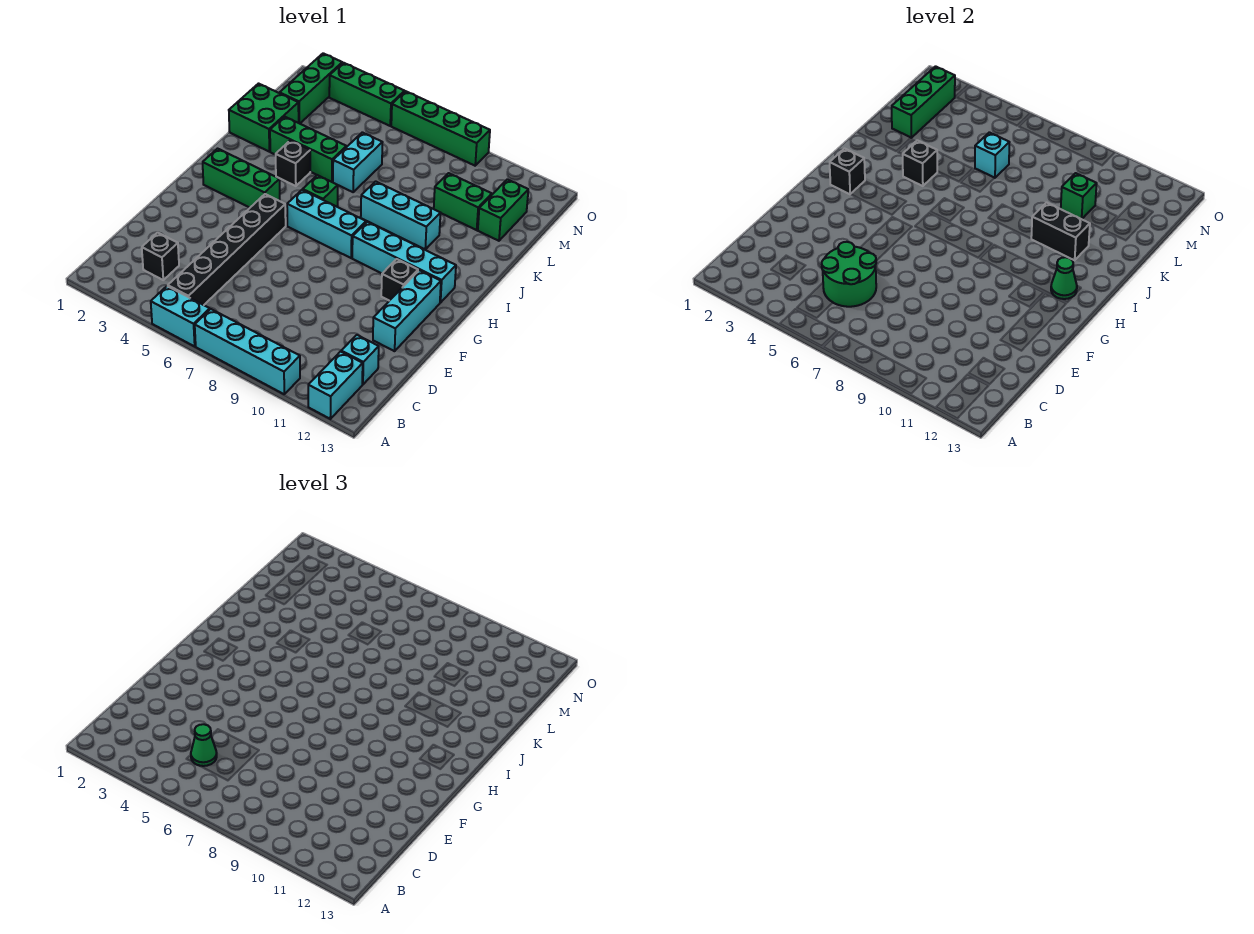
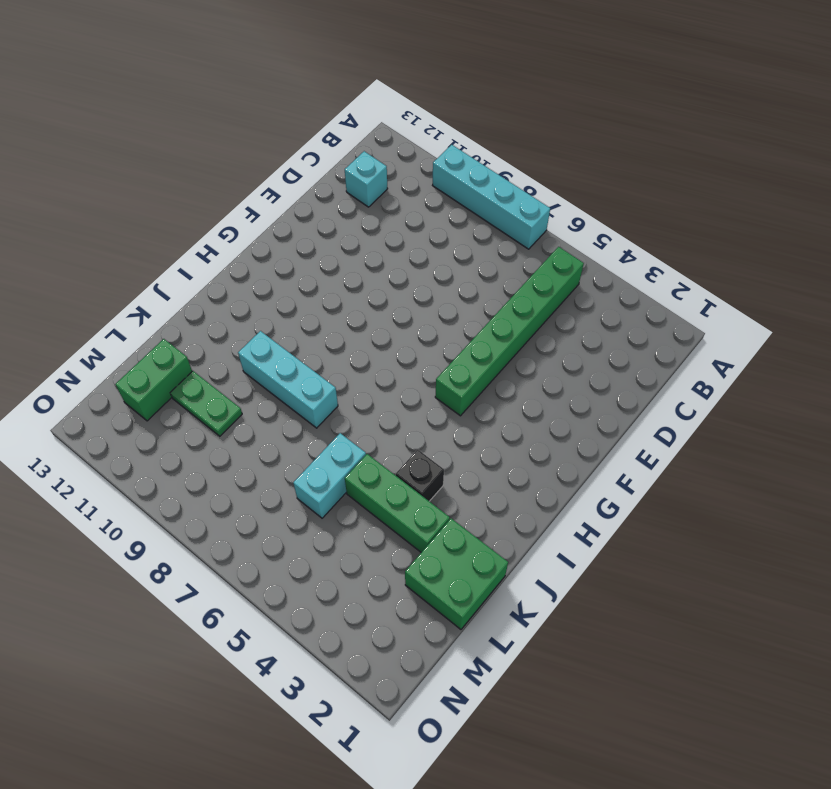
green brick B5:G5 level 1 -> black brick B5:G5 level 1
green plate L10:L11 level 1 -> green brick L10:L11 level 1
none -> cyan brick A5:A6 level 1
none -> cyan brick A12:B12 level 1
none -> black brick C3 level 1
none -> cyan brick E12:G12 level 1

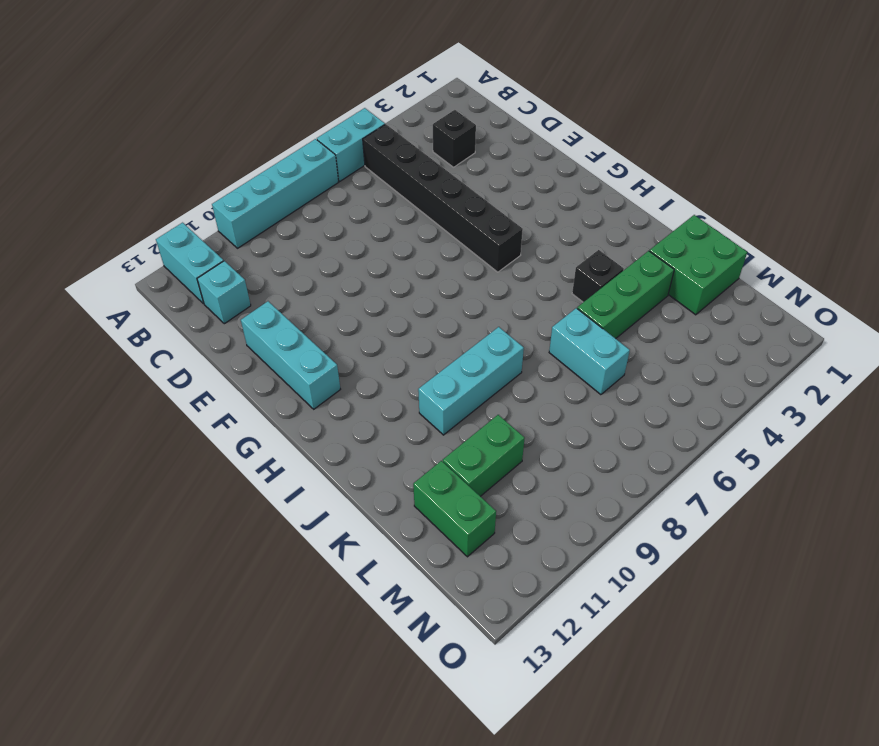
none -> black brick G11 level 1
none -> green brick H2:H4 level 1
none -> cyan brick H6:H8 level 1
none -> cyan brick H9:H12 level 1

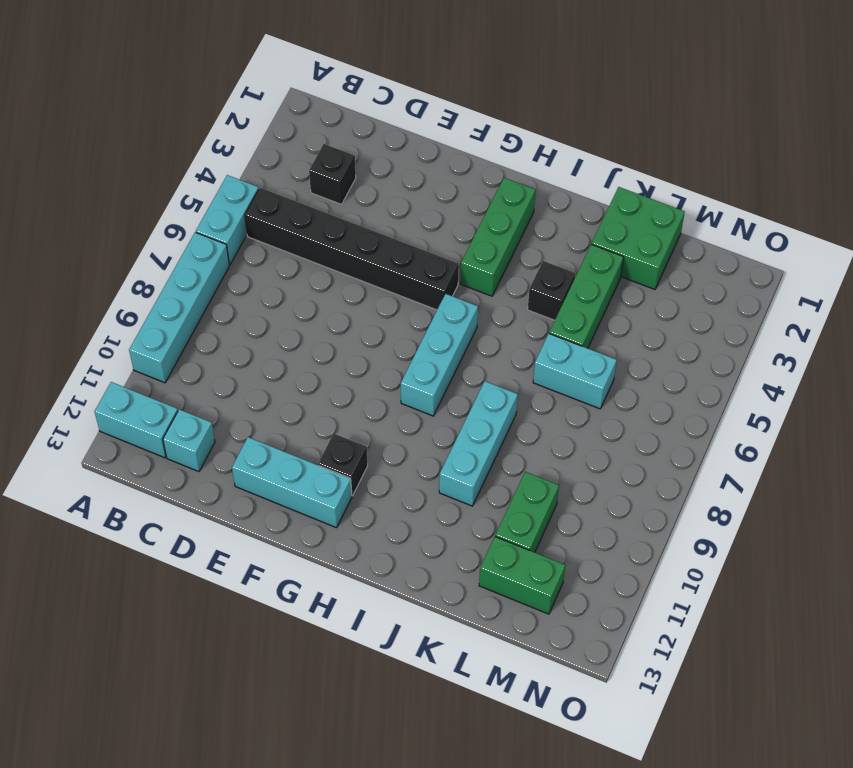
none -> cyan brick H9:H12 level 1
none -> green brick I6 level 1
none -> green brick M2:O2 level 1
none -> green brick O3:O5 level 1

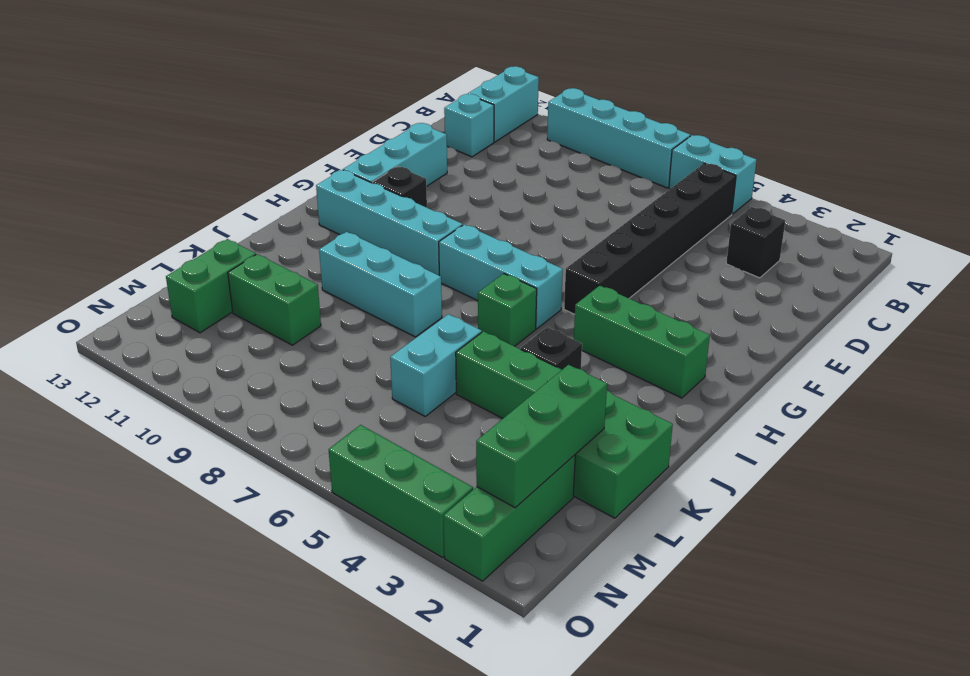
none -> green brick O6:O9 level 1
none -> green round brick C5:D6 level 2
none -> black brick H2 level 2
none -> green cone H12 level 2

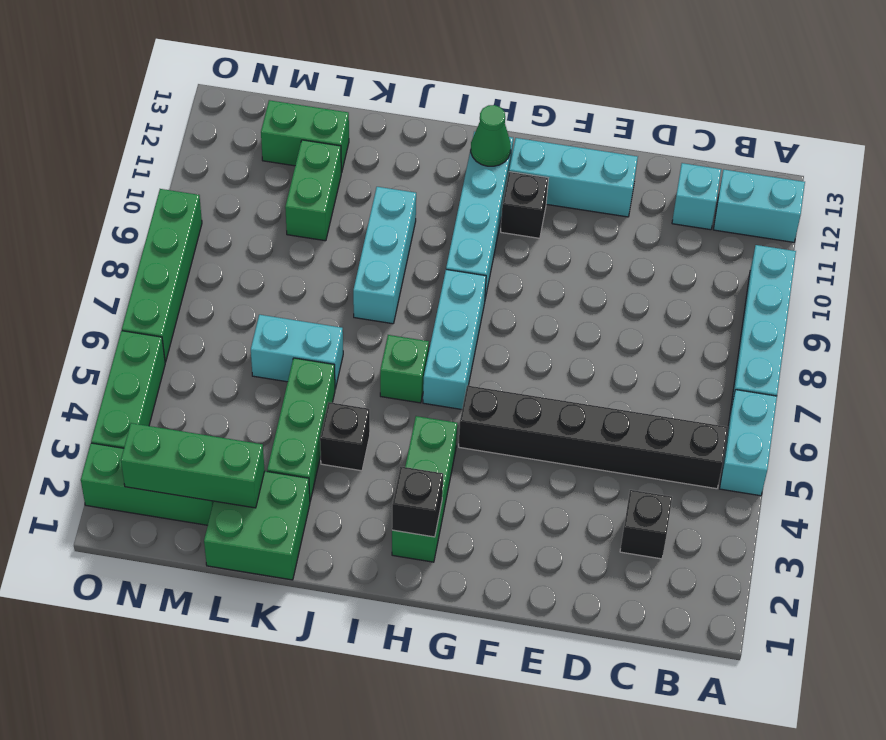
none -> green round brick C5:D6 level 2
none -> black brick J4 level 2
none -> black brick J10:J11 level 2
none -> cyan brick L6 level 2

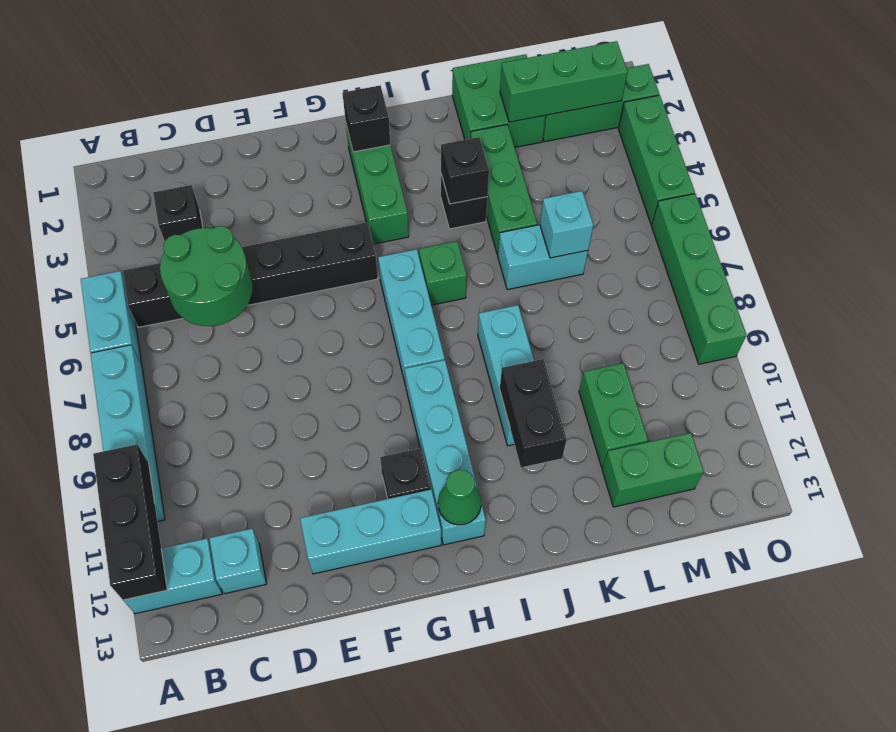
black brick A10:A12 level 2 -> none
none -> green brick L10 level 2
none -> green cone C5 level 3

